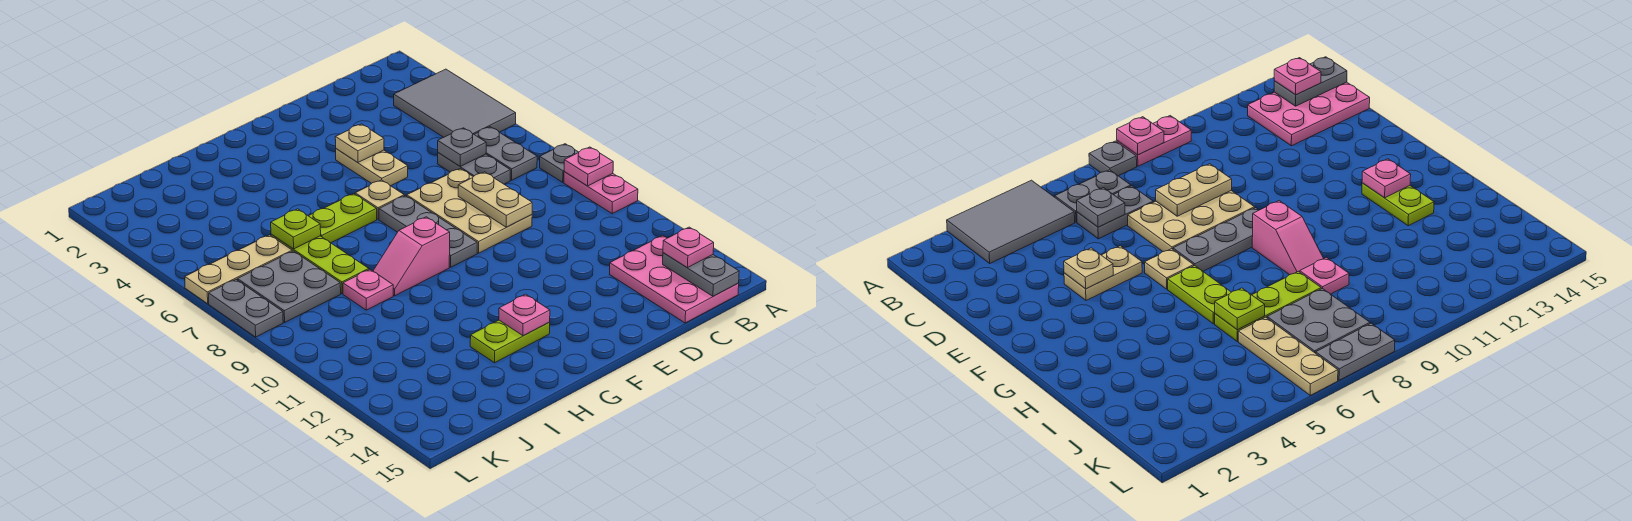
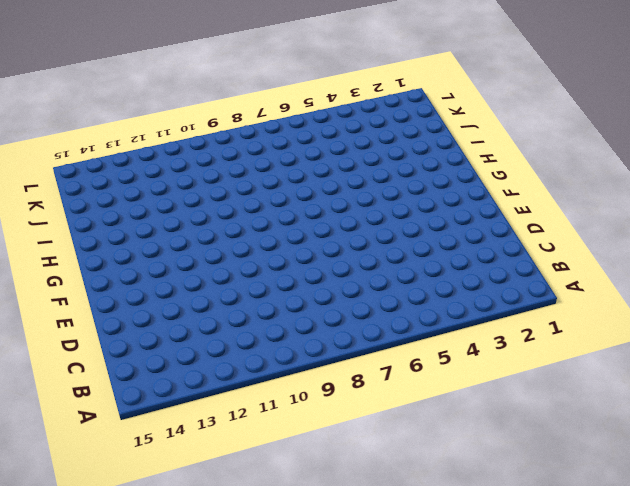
none -> grey tile A3:B5 level 1
none -> grey plate A8 level 1
none -> pink plate A9:A10 level 1

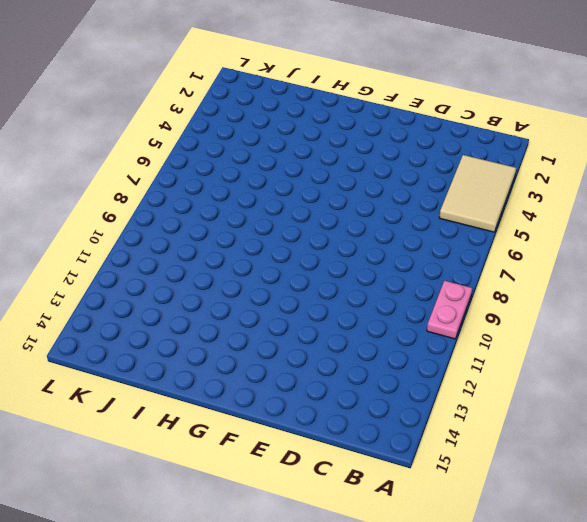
tan tile A3:B5 level 1 -> grey tile A3:B5 level 1
none -> grey plate A8 level 1
none -> grey plate B6:B7 level 1
none -> pink plate B13:C15 level 1

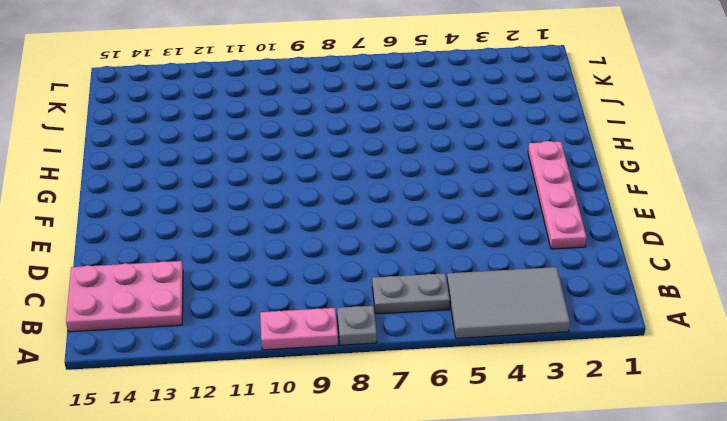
pink plate D2:G2 level 1 -> none
none -> grey plate C6:C7 level 1
none -> tan plate D7:E9 level 1
none -> tan plate E4:E5 level 1

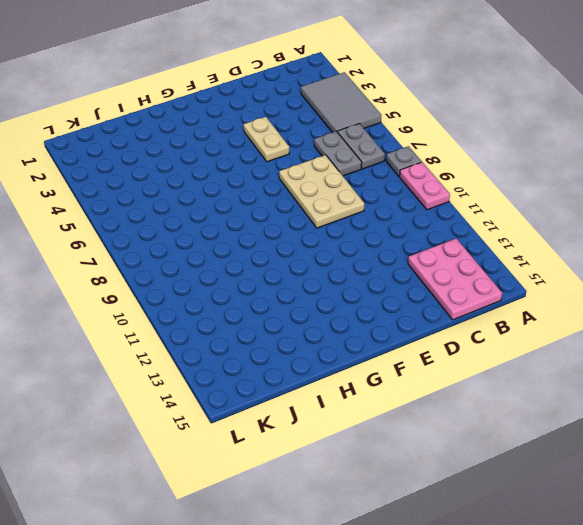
none -> tan plate F6 level 1
none -> grey plate F7:F9 level 1
none -> lime plate G6:H6 level 1

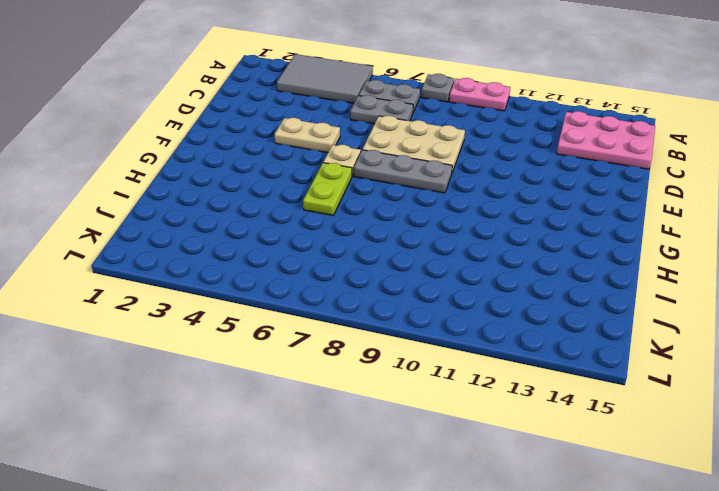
none -> pink slope G9:H9 level 1 top G
none -> lime plate G13:H13 level 1
none -> lime plate I6:I8 level 1

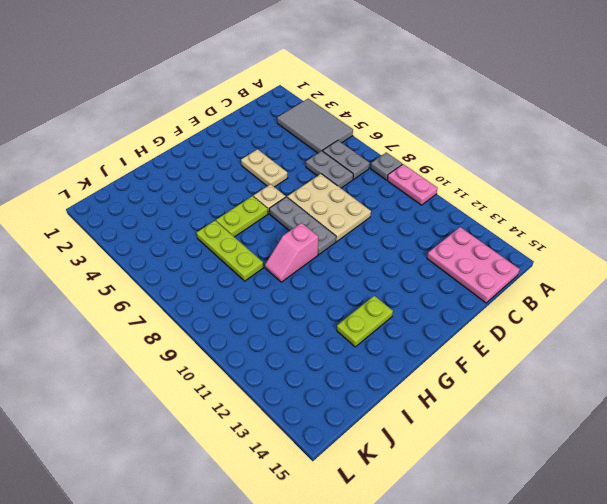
none -> pink plate I9 level 1
none -> tan plate J6:L6 level 1
none -> grey plate J7:K8 level 1

